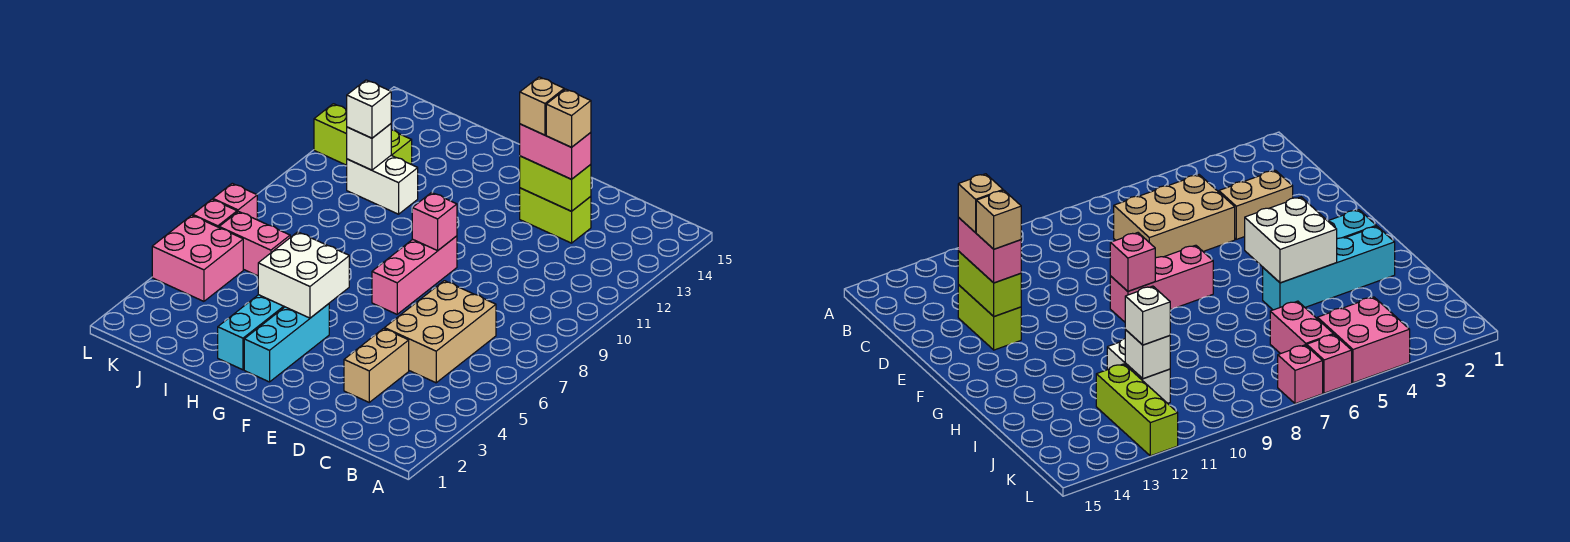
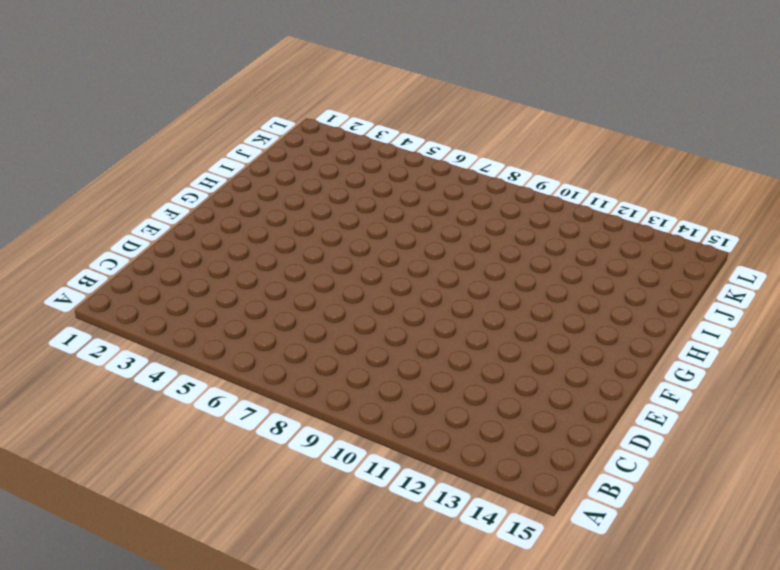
none -> tan brick C5:D7 level 1
none -> tan brick D3:D4 level 1
none -> lime brick D13:E13 level 1

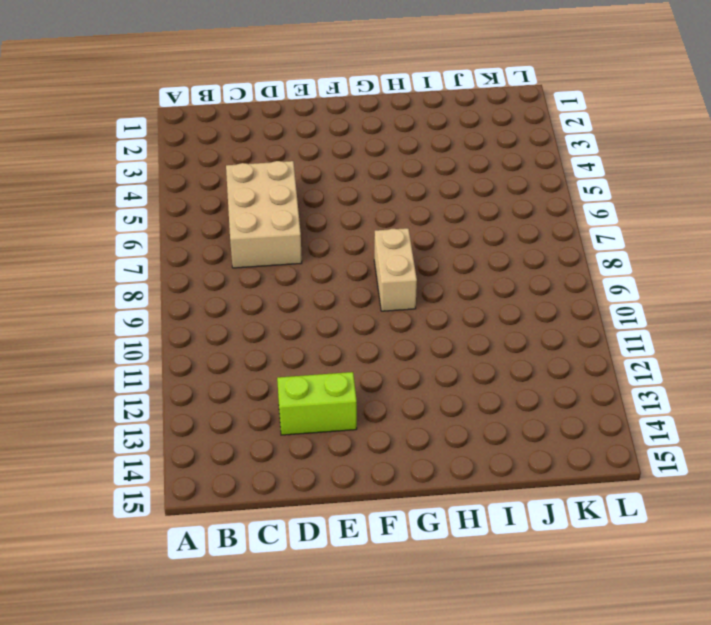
tan brick G8:G9 level 1 -> tan brick D3:D4 level 1
none -> pink brick F7:F9 level 1
none -> cyan brick G2:G4 level 1
none -> cyan brick H2:H5 level 1

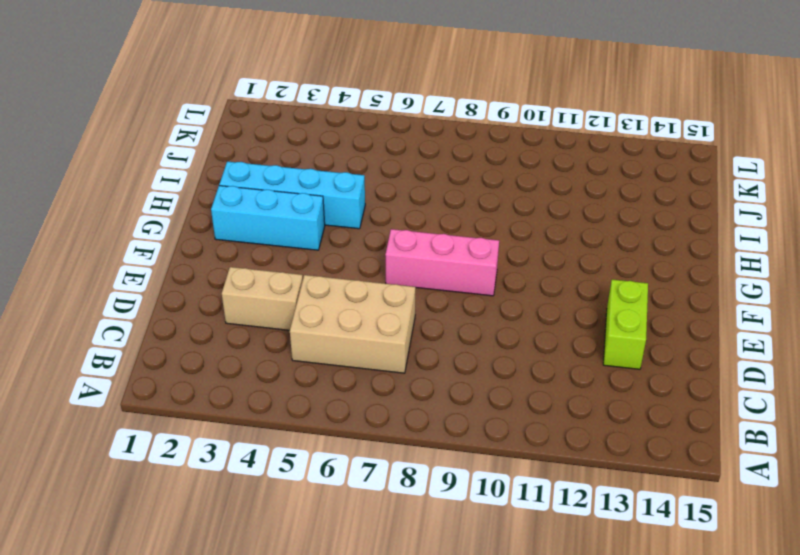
none -> white brick I11:J11 level 1
none -> pink brick J6:K6 level 1
none -> lime brick J12:L12 level 1

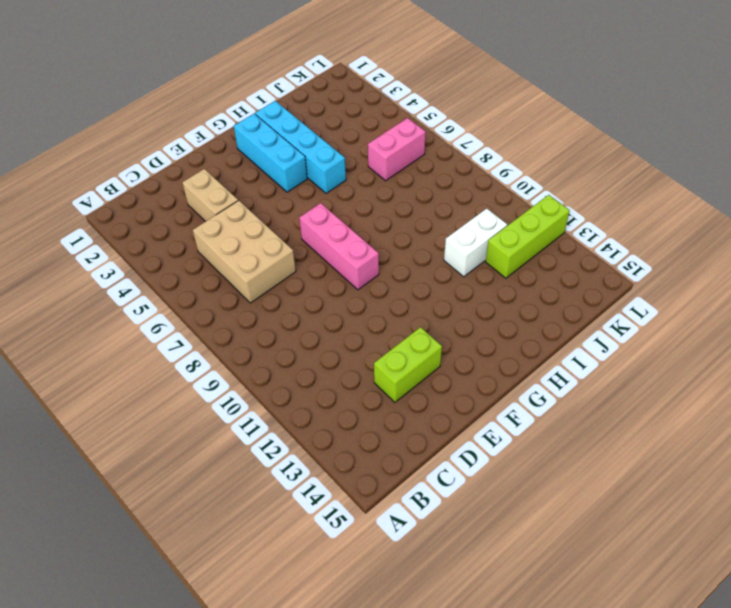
none -> pink brick K4:L5 level 1
none -> pink brick L6 level 1
none -> pink brick L7 level 1

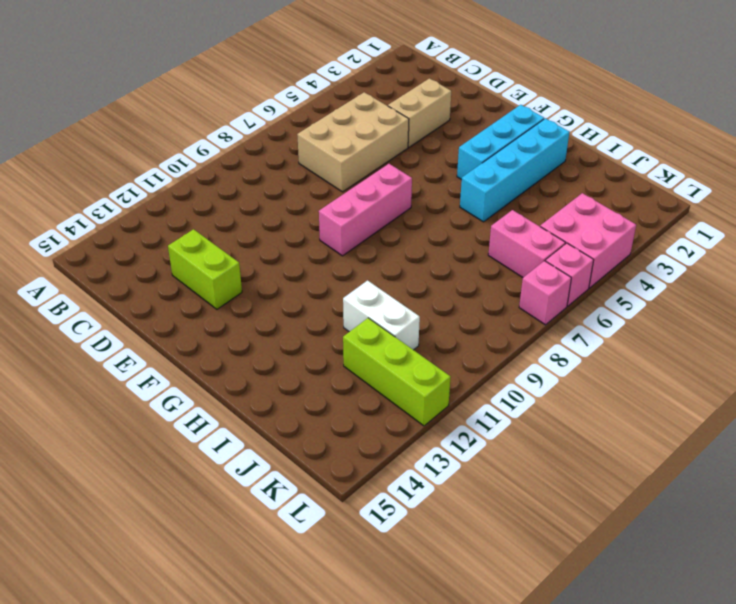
none -> lime brick D13:E13 level 2
none -> pink brick F9 level 2
none -> white brick G4:H5 level 2

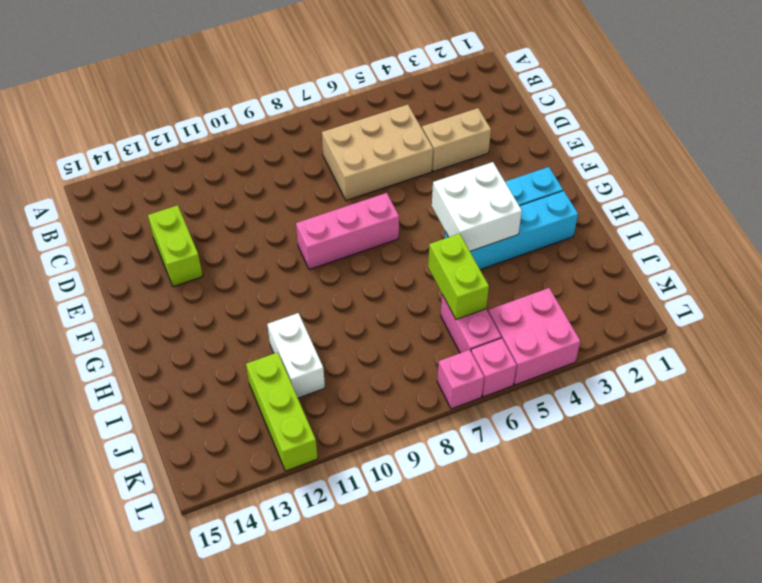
lime brick I6:J6 level 2 -> lime brick D13:E13 level 2
none -> pink brick F9 level 2
none -> white brick J11 level 2
none -> pink brick D13:E13 level 3

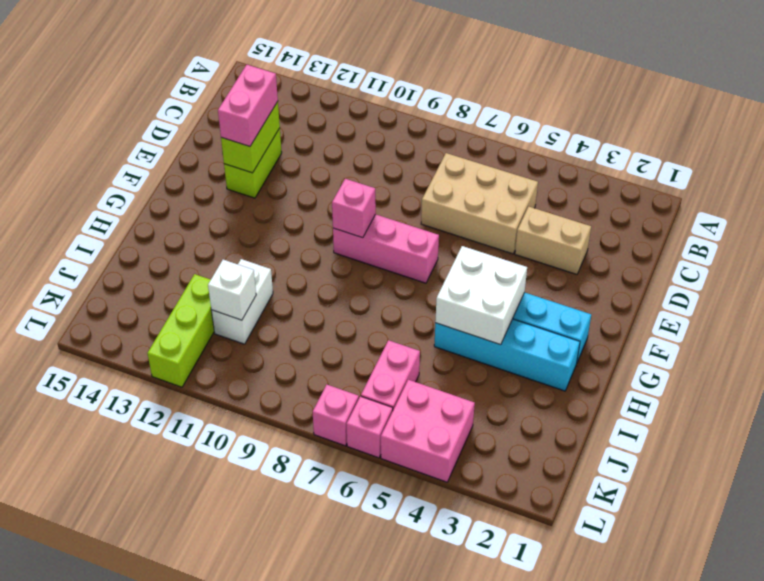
none -> white brick J11 level 3
none -> tan brick D13 level 4
none -> tan brick E13 level 4

